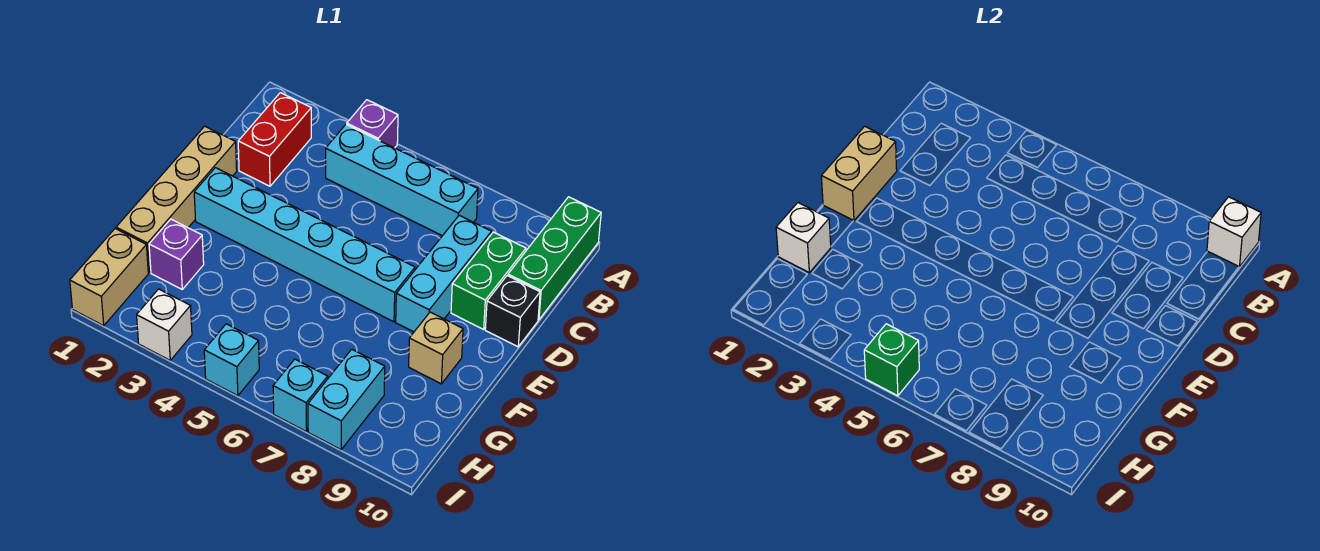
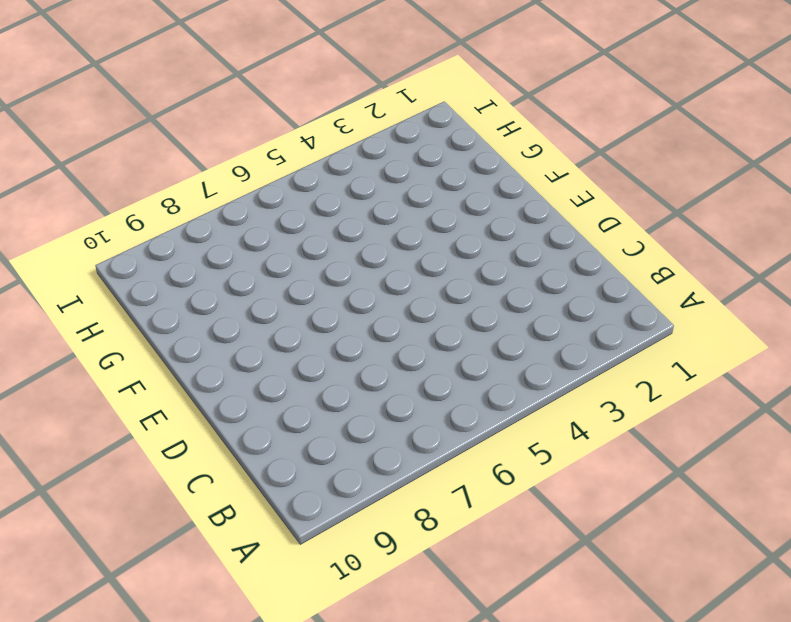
none -> purple brick A4 level 1
none -> green brick A10:C10 level 1
none -> red brick B2:C2 level 1

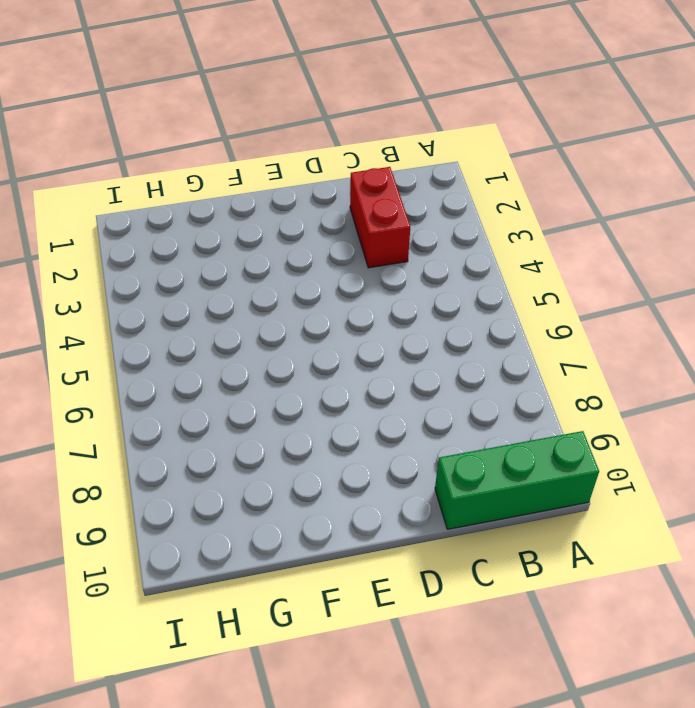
red brick C2:C3 level 1 -> red brick B2:C2 level 1
none -> purple brick A4 level 1
none -> cyan brick B4:B7 level 1
none -> cyan brick C8:E8 level 1

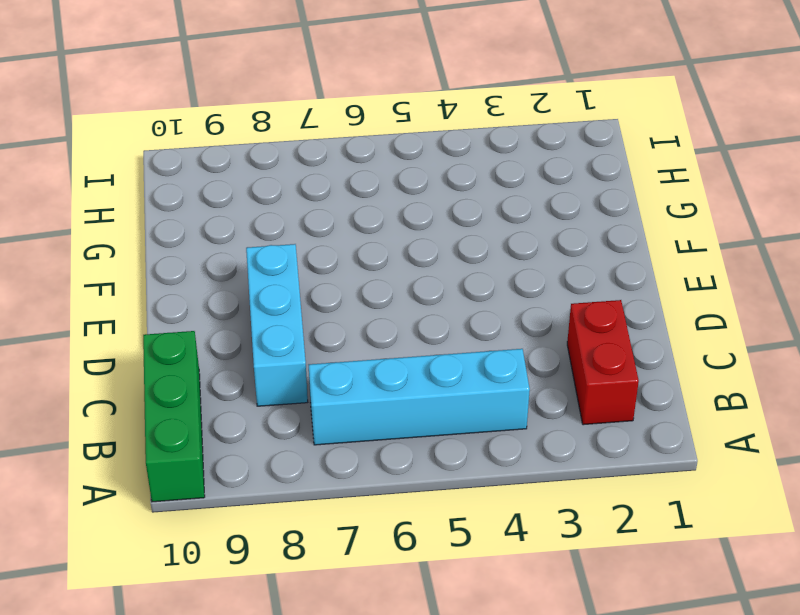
none -> purple brick A4 level 1
none -> green brick C9:D9 level 1
none -> tan brick D1:G1 level 1

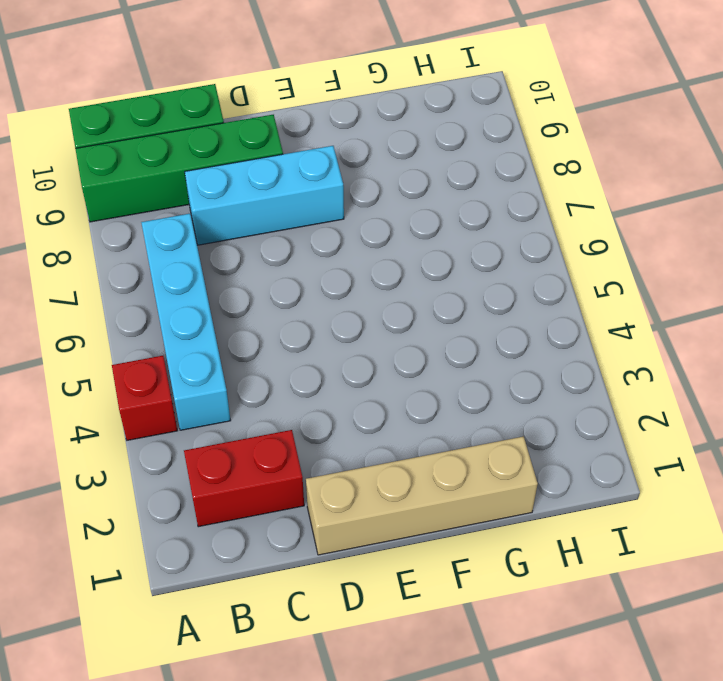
red brick A4 level 1 -> purple brick A4 level 1
green brick A9:D9 level 1 -> green brick C9:D9 level 1
none -> black brick D10 level 1
none -> cyan brick E2:E7 level 1
none -> tan brick F9 level 1

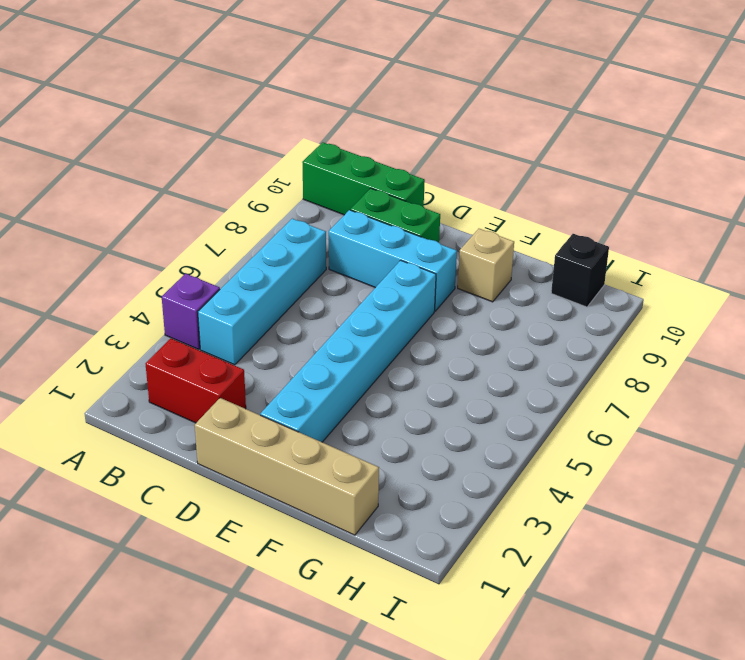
black brick H10 level 1 -> black brick D10 level 1
none -> purple brick G2 level 1
none -> tan brick H1:I1 level 1
none -> cyan brick H8:I8 level 1

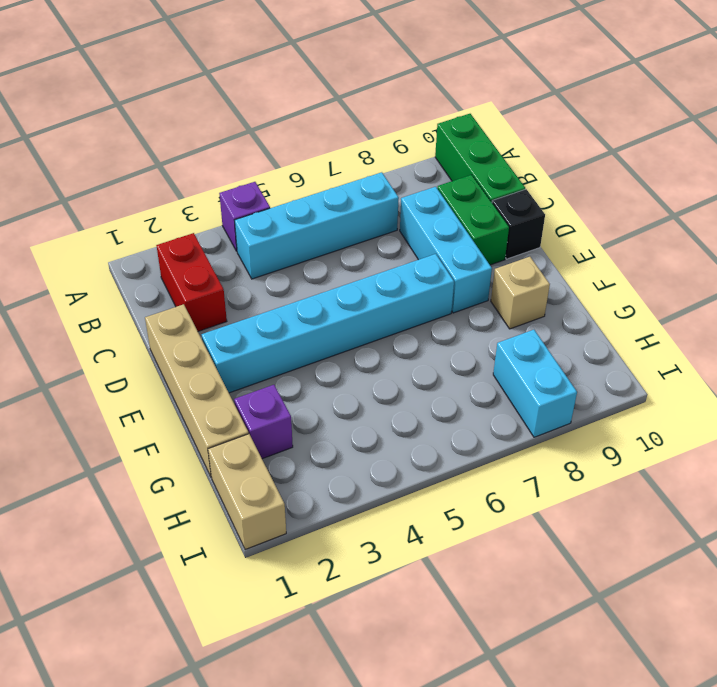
none -> white brick I3 level 1
none -> cyan brick I5 level 1
none -> cyan brick I7 level 1

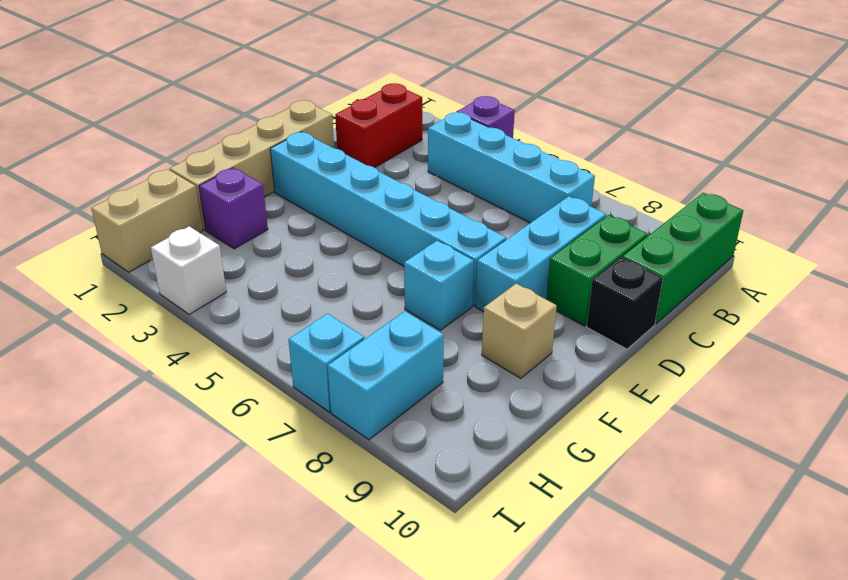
cyan brick F7 level 1 -> cyan brick I5 level 1
none -> white brick A10 level 2
none -> tan brick D1:E1 level 2
none -> white brick G1 level 2

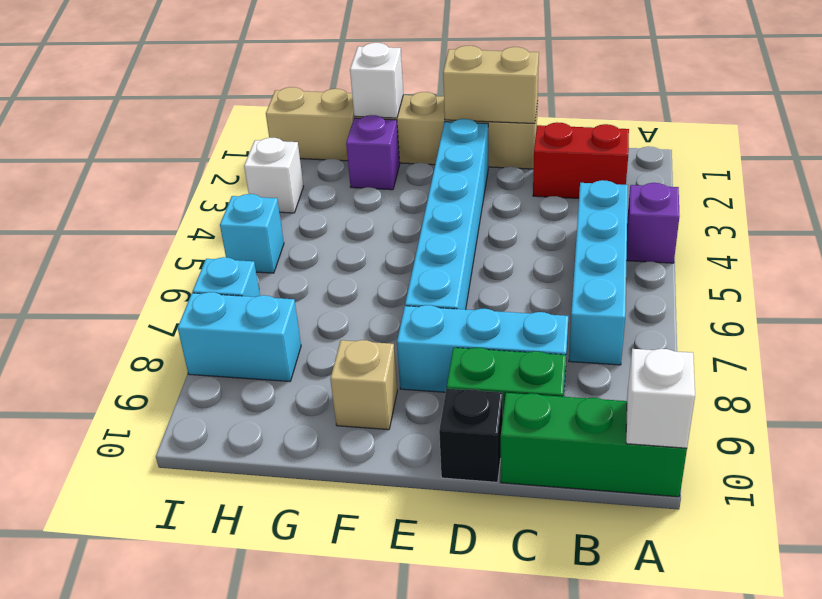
none -> green brick I5 level 2

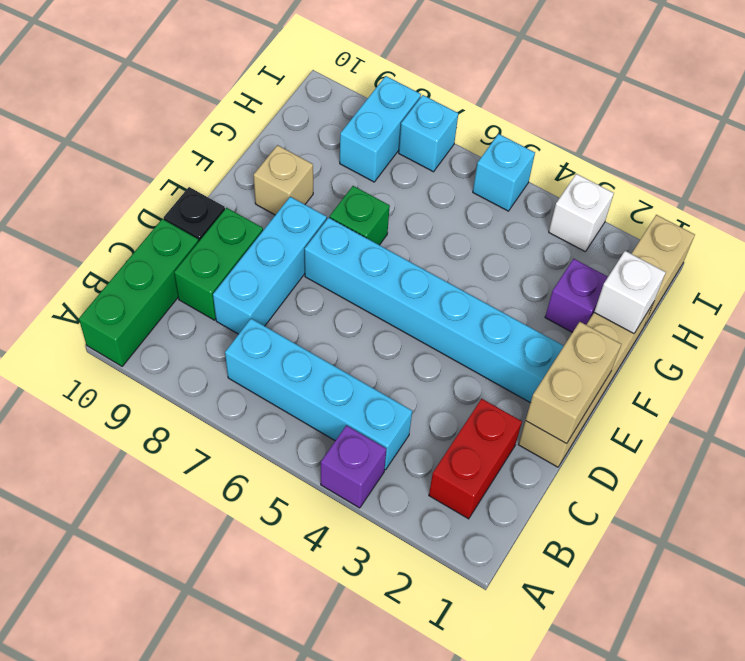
green brick F7 level 1 -> green brick I5 level 2
none -> white brick A10 level 2

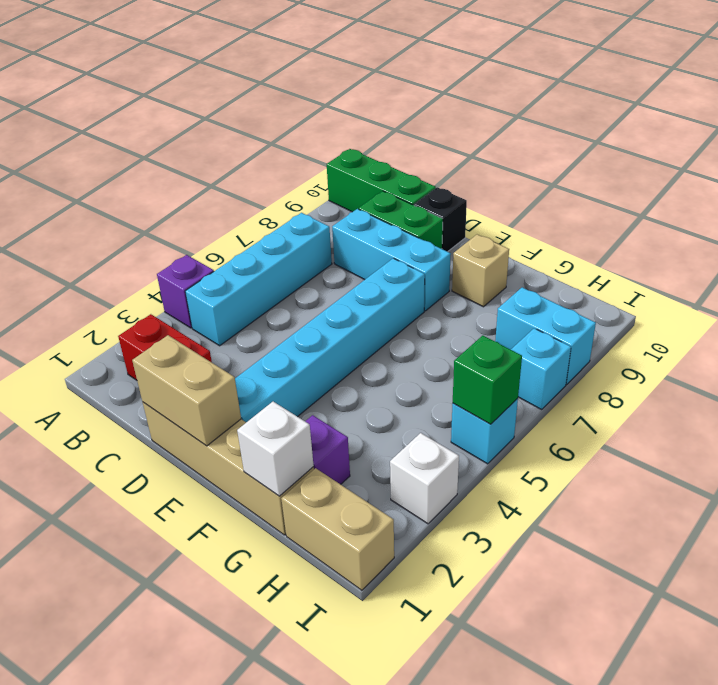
none -> white brick A10 level 2

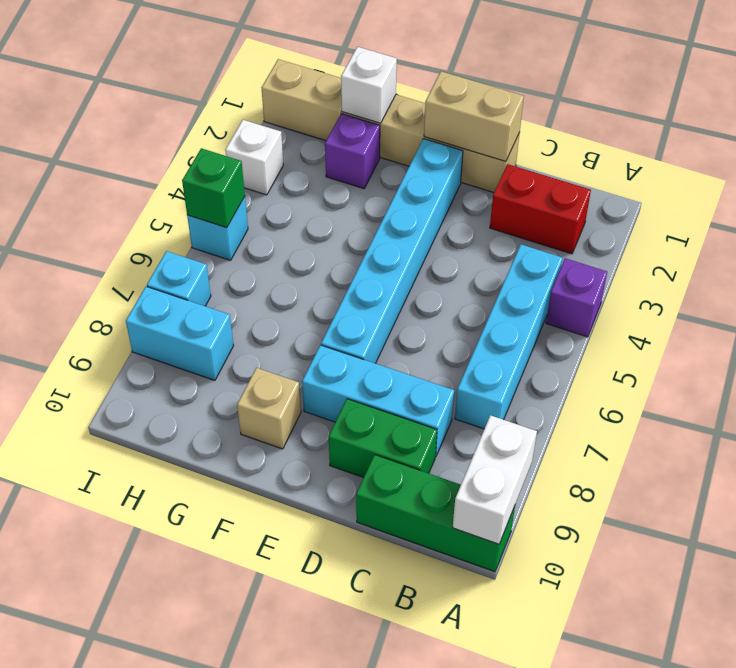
white brick A9:A10 level 2 -> white brick A10 level 2
none -> black brick D10 level 1

